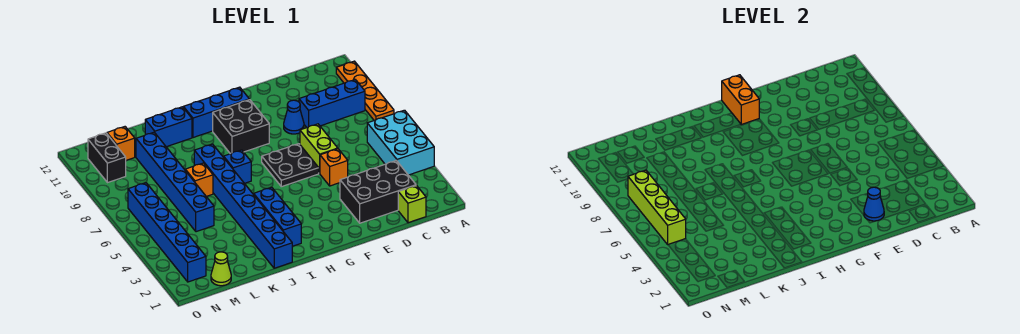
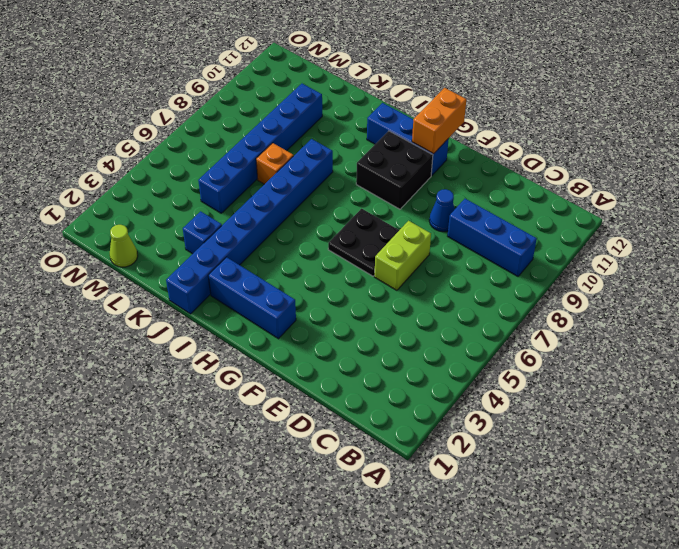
blue brick G2:I2 level 1 -> blue brick I2:I4 level 1
blue brick K3 level 1 -> blue brick I7 level 1
none -> cyan brick A4:B6 level 1
none -> orange plate A8:A11 level 1
none -> lime brick C1 level 1

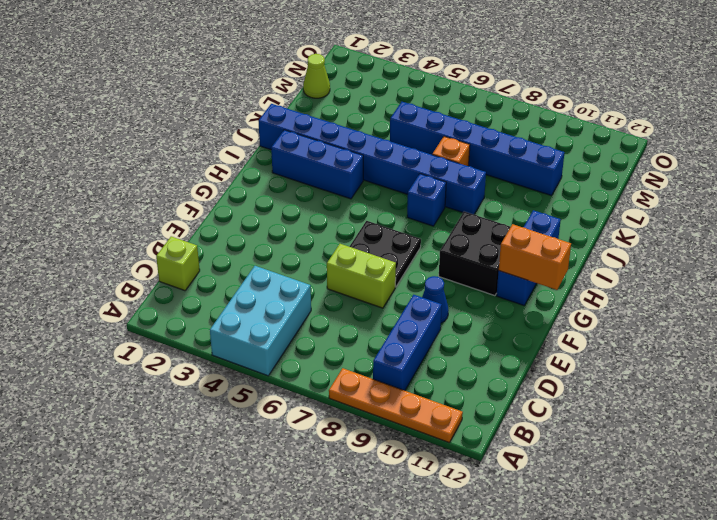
cyan brick A4:C5 level 1 -> cyan brick A4:B6 level 1
none -> black brick C2:E3 level 1
none -> orange brick E5 level 1
none -> blue brick J11:K11 level 1

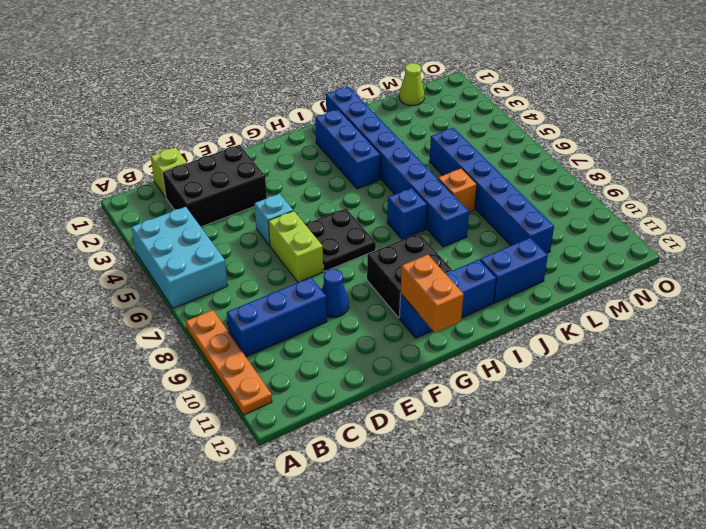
cyan brick E5 level 1 -> orange brick E5 level 1
none -> orange brick M11 level 1
none -> blue brick N2:N7 level 1
none -> black brick N10:N11 level 1

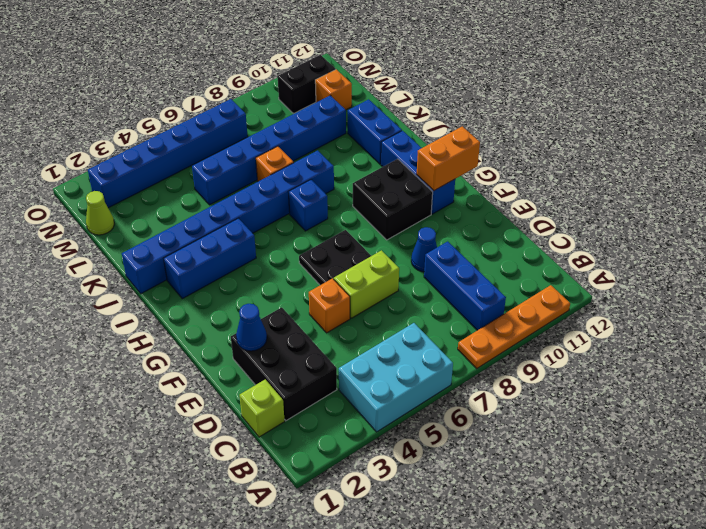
none -> lime brick N5:N8 level 2

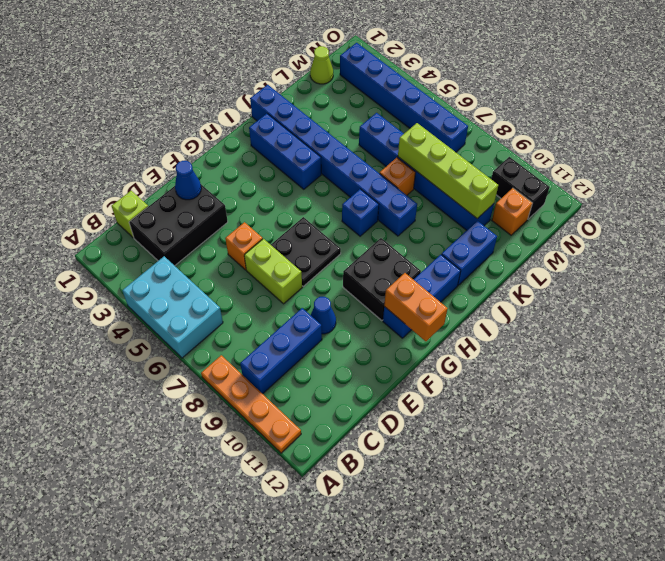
lime brick L7:L10 level 2 -> lime brick N5:N8 level 2

